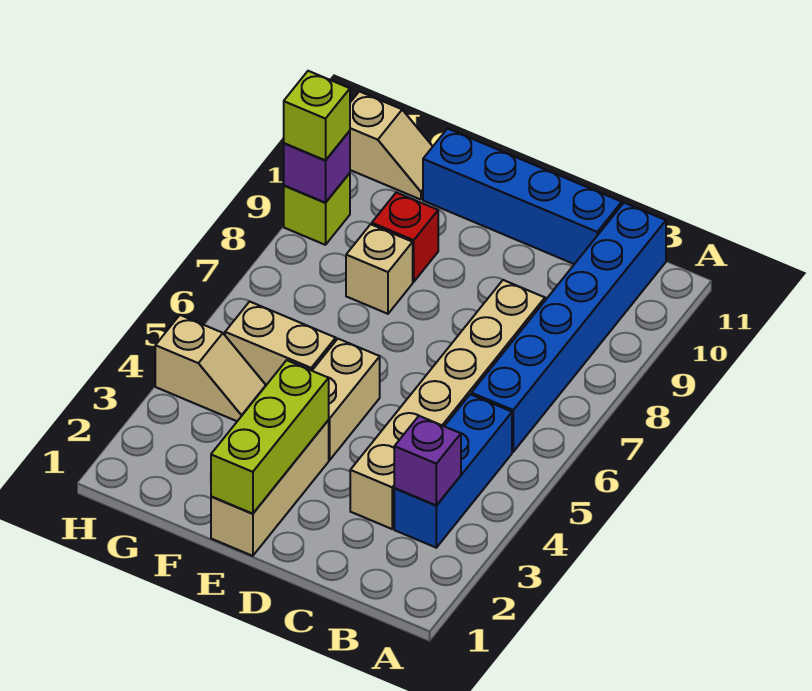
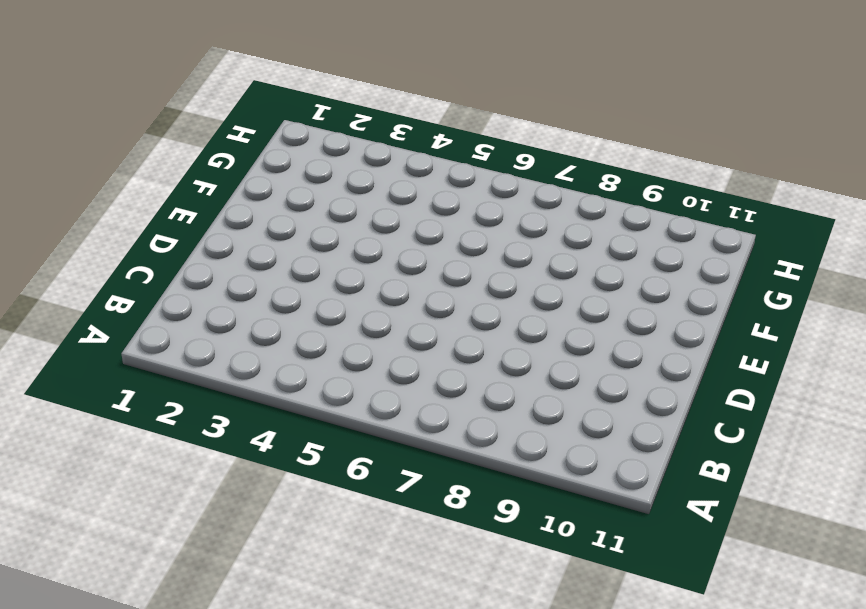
none -> blue brick B3:B5 level 1
none -> blue brick B6:B11 level 1
none -> tan brick C3:C8 level 1

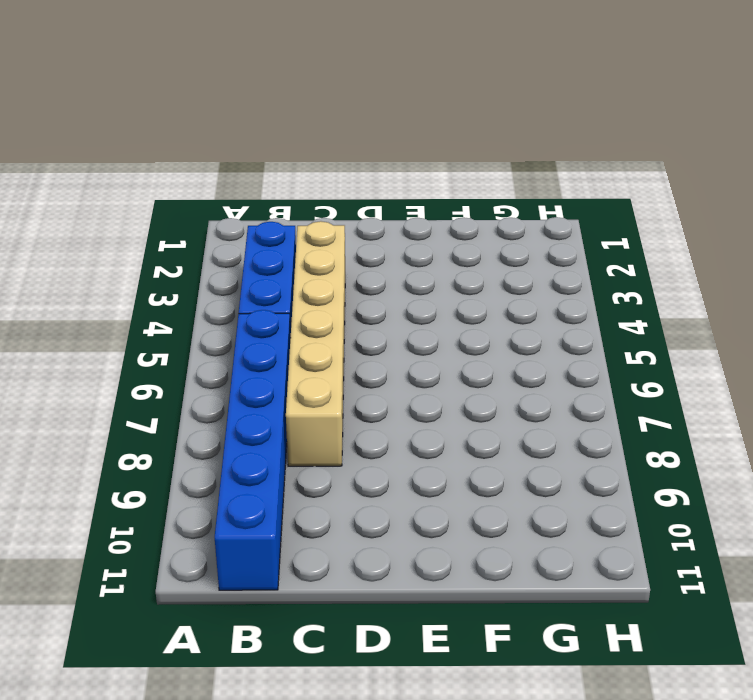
none -> blue brick C11:F11 level 1
none -> tan brick E1:E3 level 1
none -> tan brick E4:E5 level 1

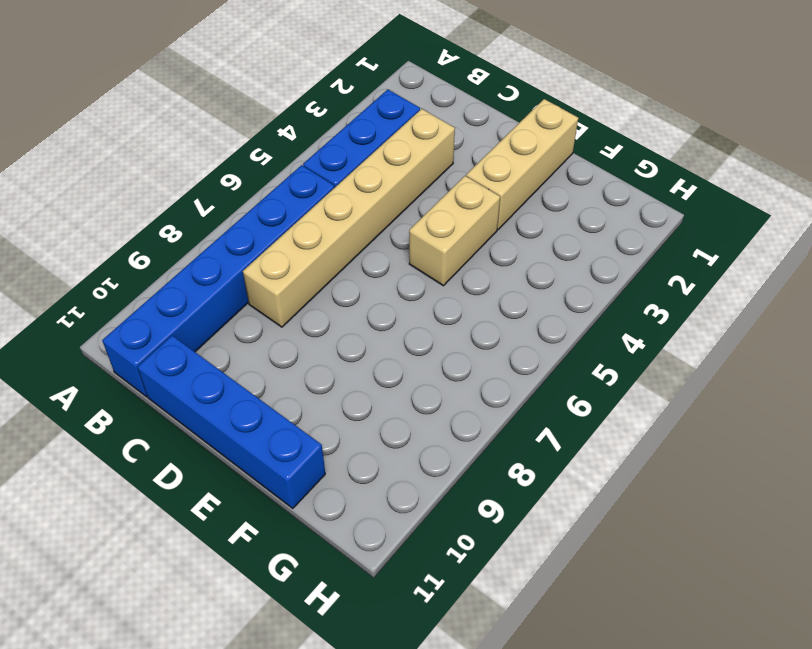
none -> tan brick F5:G5 level 1
none -> tan brick F8 level 1
none -> red brick F9 level 1

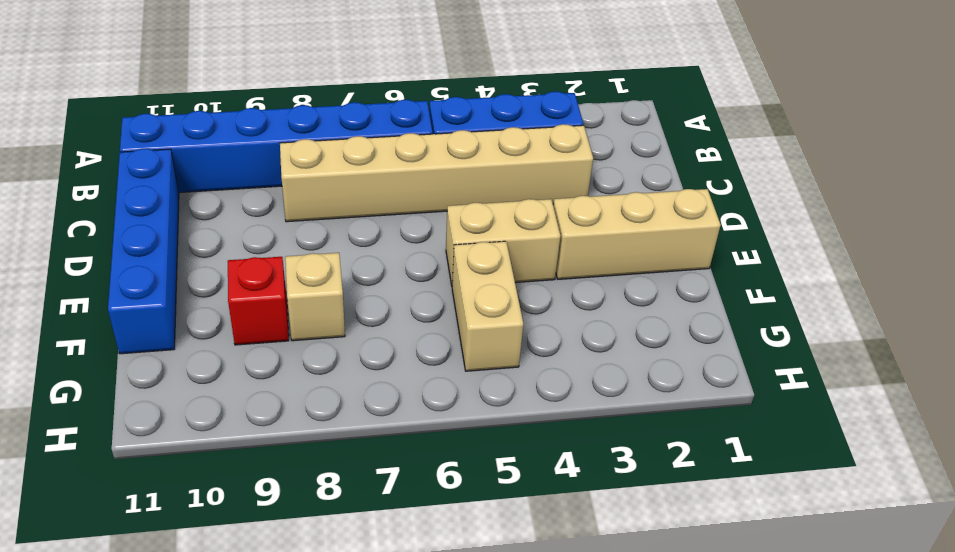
none -> tan slope G4:H4 level 1 top H
none -> tan slope G11:H11 level 1 top H
none -> lime brick H9 level 1

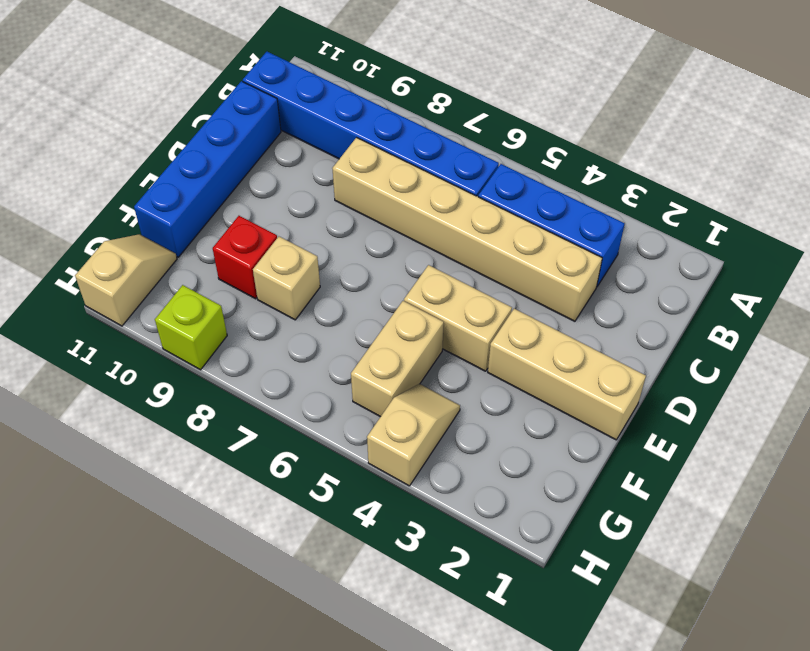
none -> purple brick B3 level 2
none -> lime brick E1:E3 level 2
none -> purple brick H9 level 2

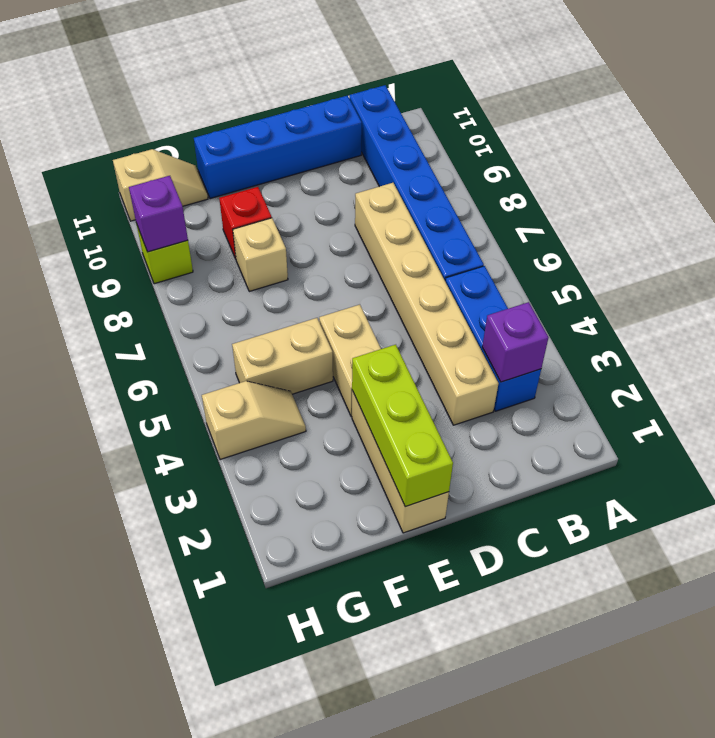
none -> lime brick H9 level 3

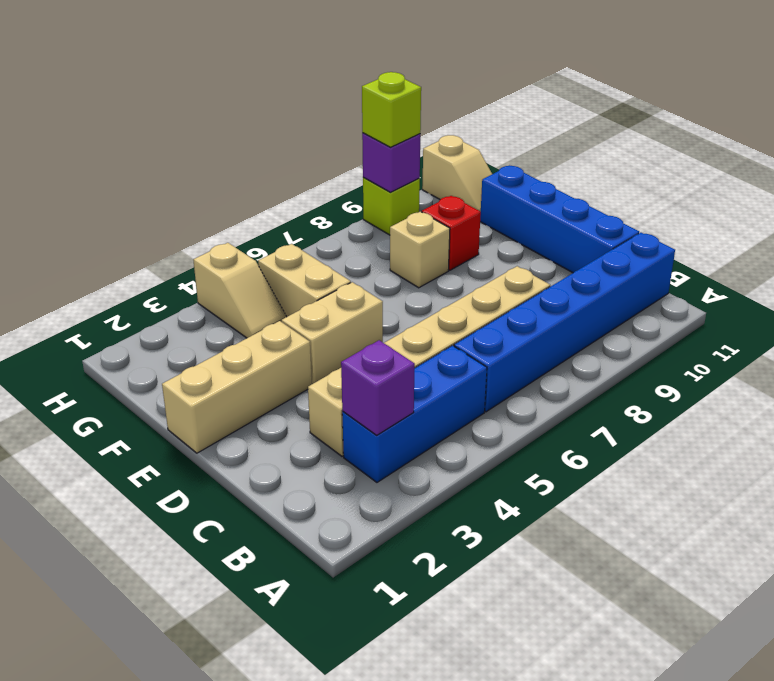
none -> lime brick E1:E3 level 2

